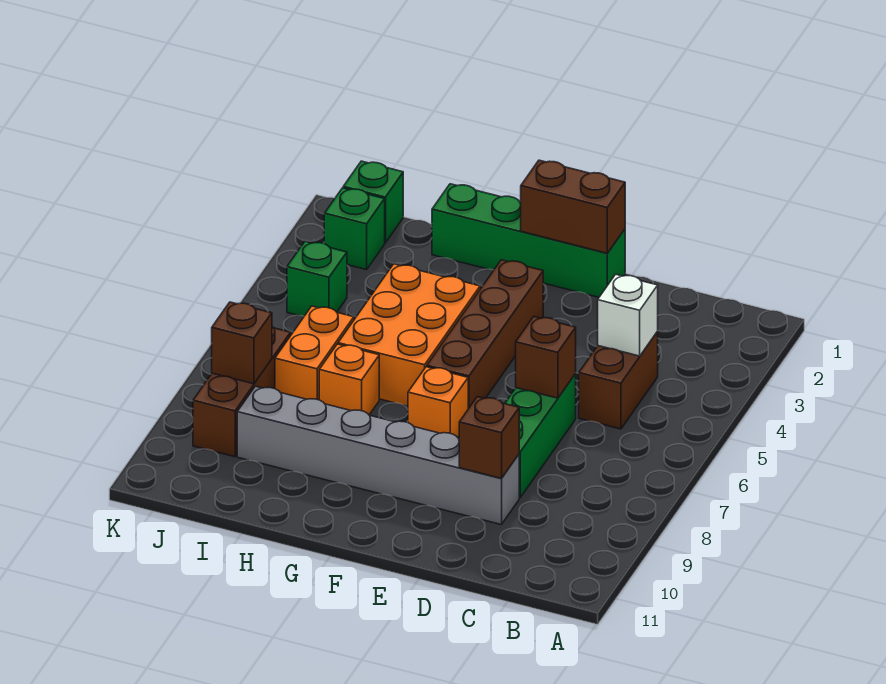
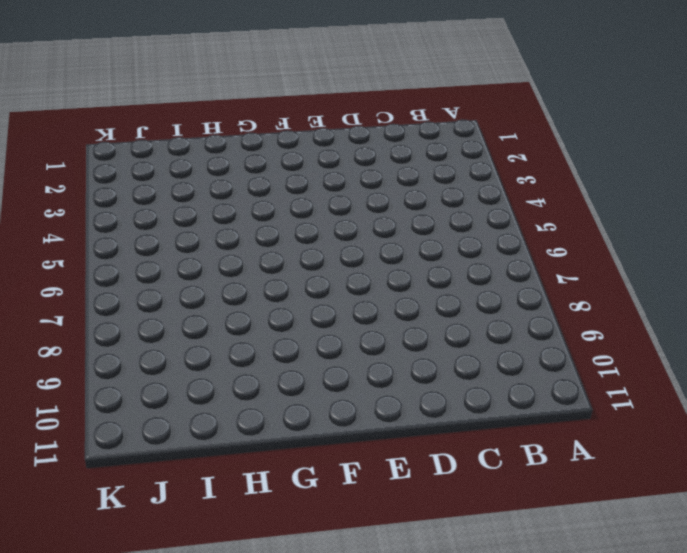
none -> brown brick C4:C5 level 1
none -> green brick D6:D8 level 1
none -> grey brick D9:I9 level 1

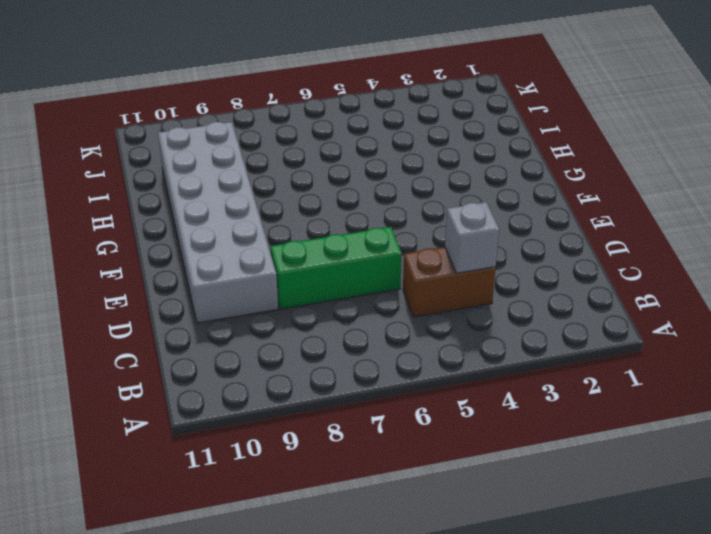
grey brick C4 level 2 -> white brick C4 level 2
grey brick D9:I10 level 1 -> grey brick D9:I9 level 1
none -> green brick E1:H1 level 1
none -> brown brick F3:F6 level 1
none -> orange brick F7 level 1

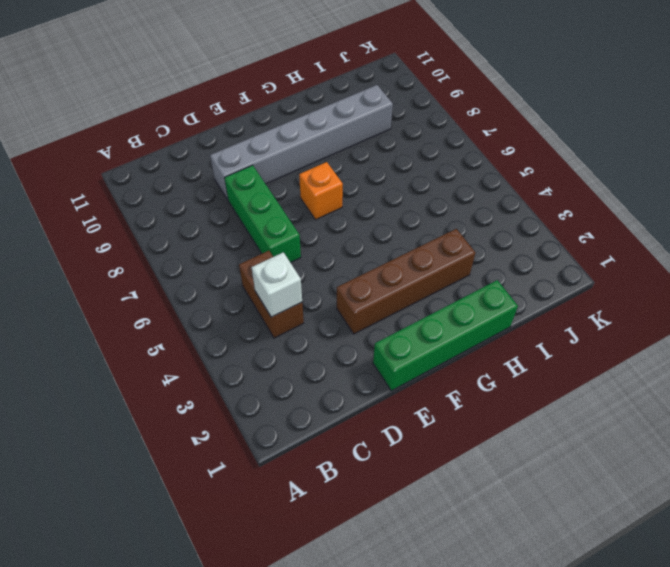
brown brick E3:H3 level 1 -> brown brick F3:F6 level 1
none -> orange brick G4:H6 level 1
none -> orange brick H7 level 1
none -> orange brick I6:I7 level 1

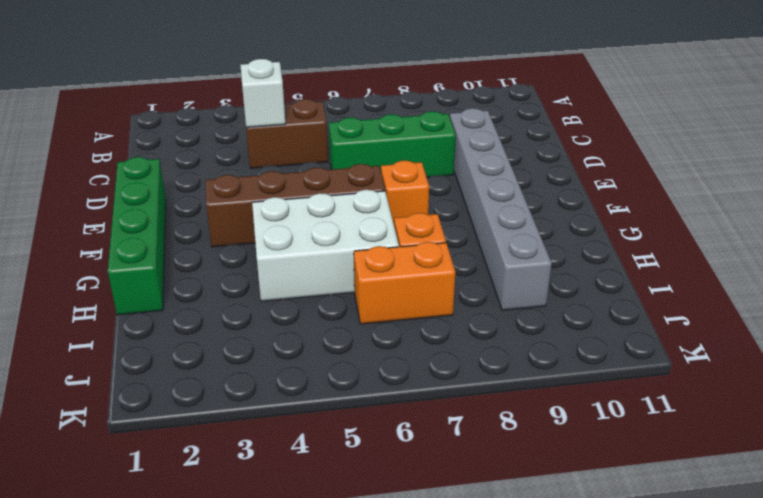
white brick G4:H6 level 1 -> orange brick G4:H6 level 1
none -> green brick J1 level 1
none -> green brick J2 level 1
none -> green brick J4 level 1

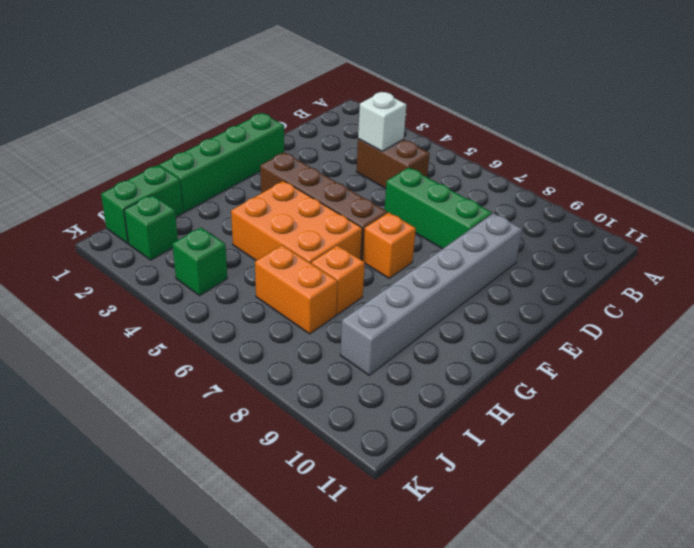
green brick I1:J1 level 1 -> green brick J1 level 1
none -> brown brick J7:J9 level 1
none -> brown brick D6 level 2
none -> brown brick D9 level 2

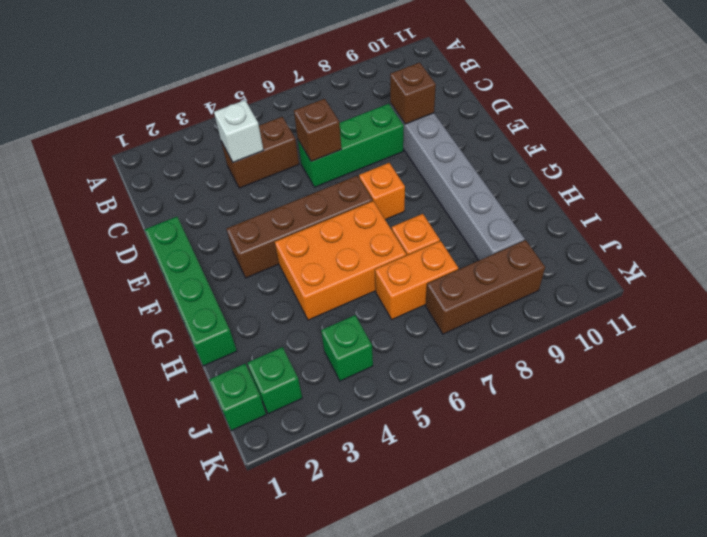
none -> brown brick E1:F1 level 2
none -> brown brick J8 level 2

